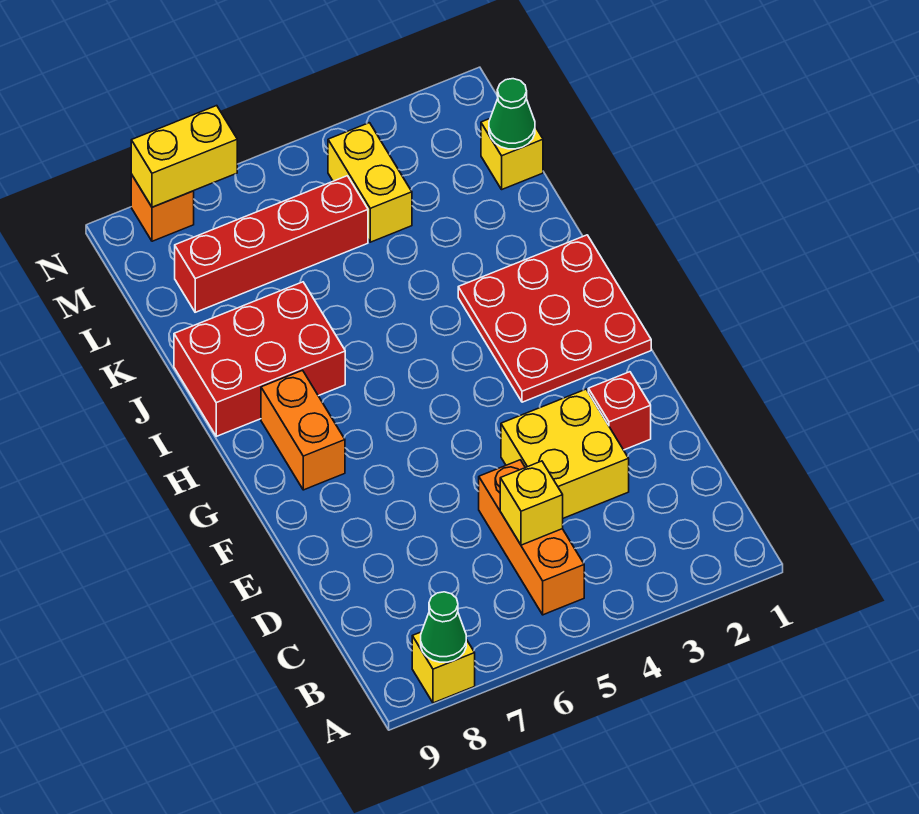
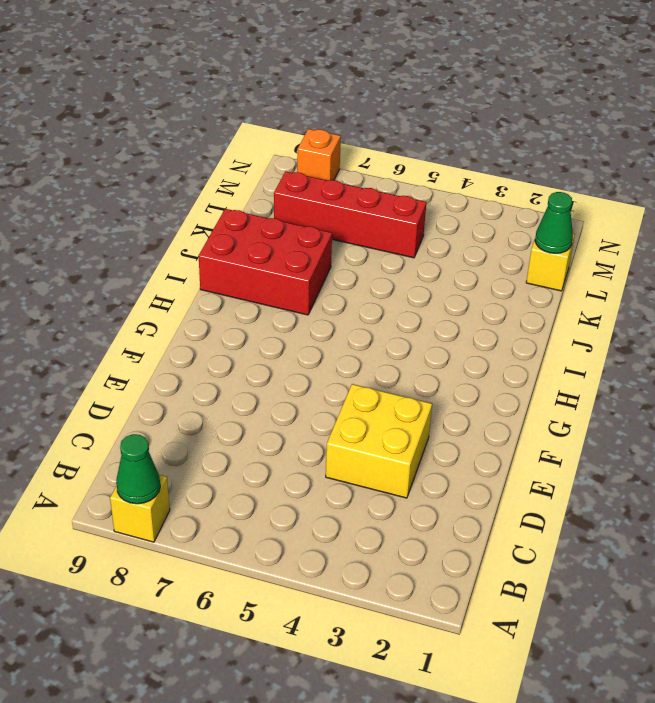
none -> orange brick B5:D5 level 1
none -> red brick E2 level 1
none -> red plate G1:I3 level 1

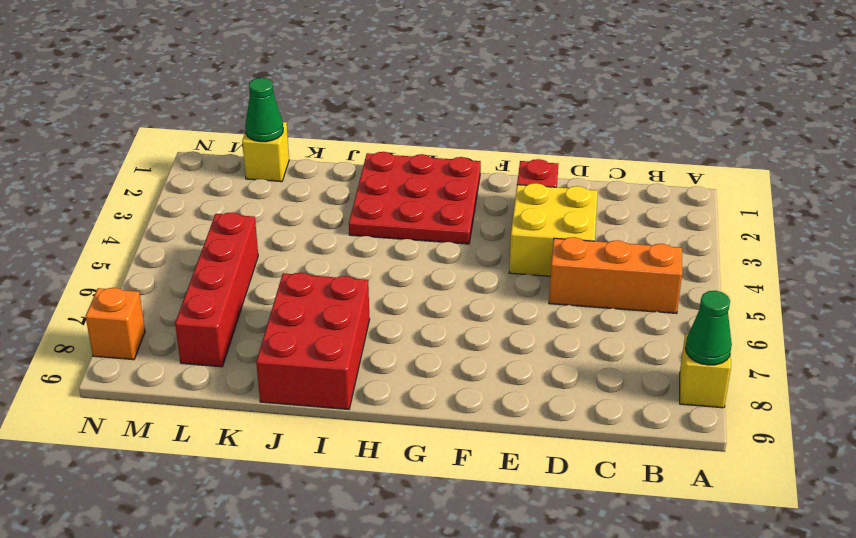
none -> orange brick G8:H8 level 1
none -> yellow brick L4:M4 level 1
none -> yellow brick C5 level 2

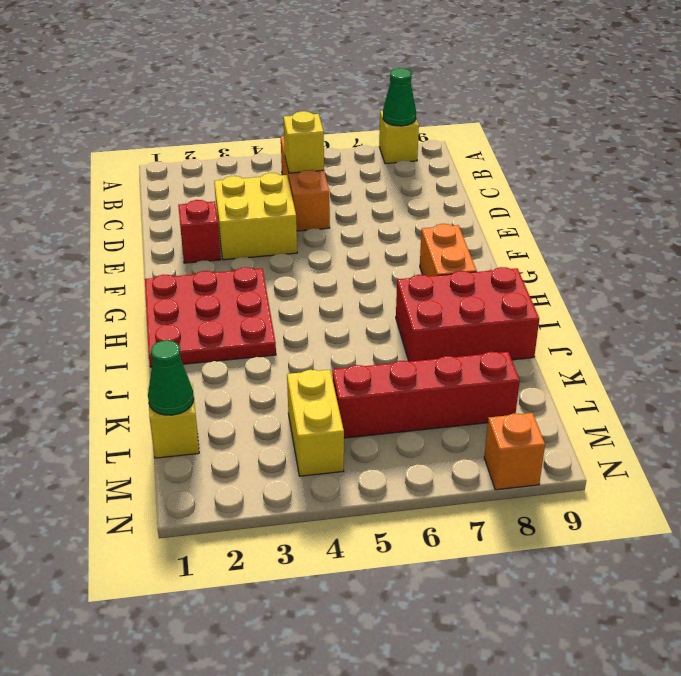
none -> yellow brick N7:N8 level 2

